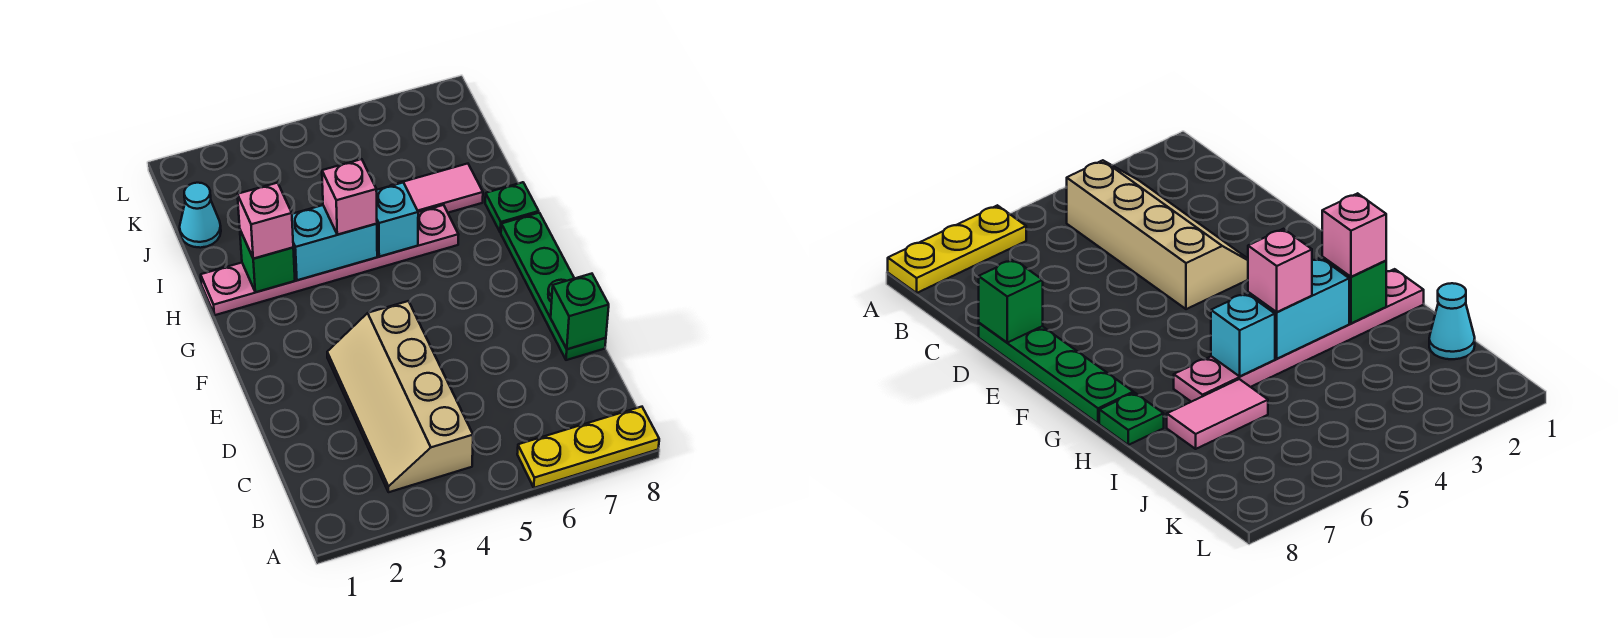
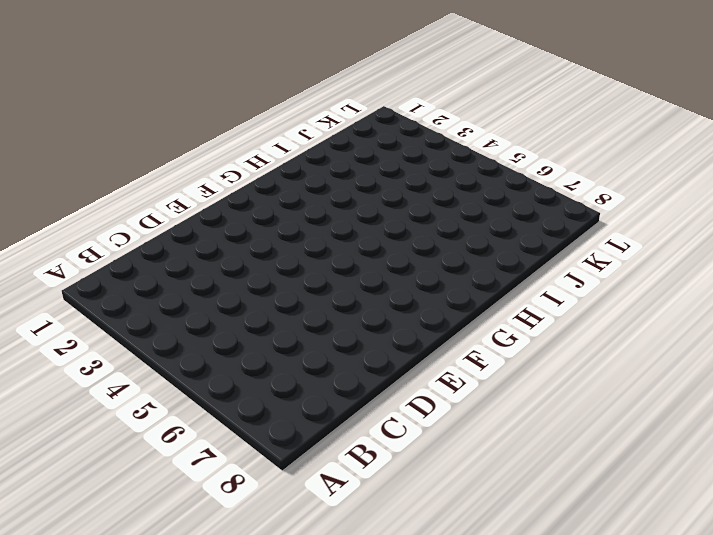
none -> yellow plate A6:A8 level 1
none -> tan slope B3:E4 level 1 top 4
none -> green plate D8:G8 level 1

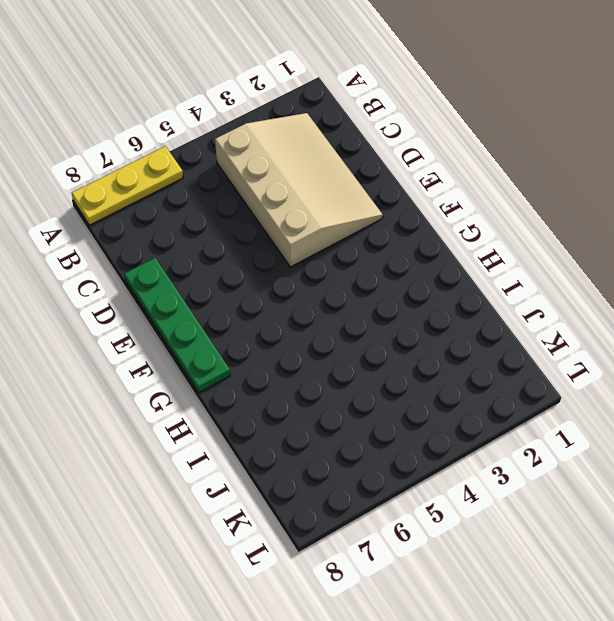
tan slope B2:E4 level 1 top 4 -> tan slope B3:E4 level 1 top 4
none -> pink plate H1:H6 level 1
none -> green plate H8 level 1
none -> pink tile I6:I7 level 1

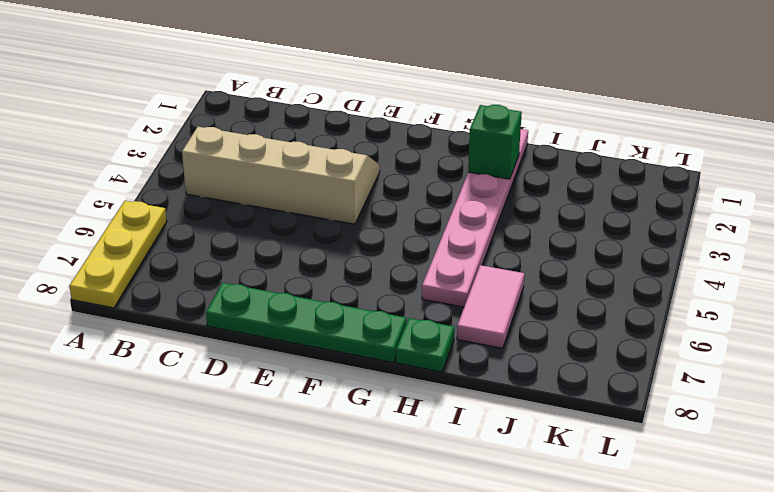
none -> cyan cone J1 level 1
none -> green brick D8 level 2
none -> cyan brick H3:H4 level 2

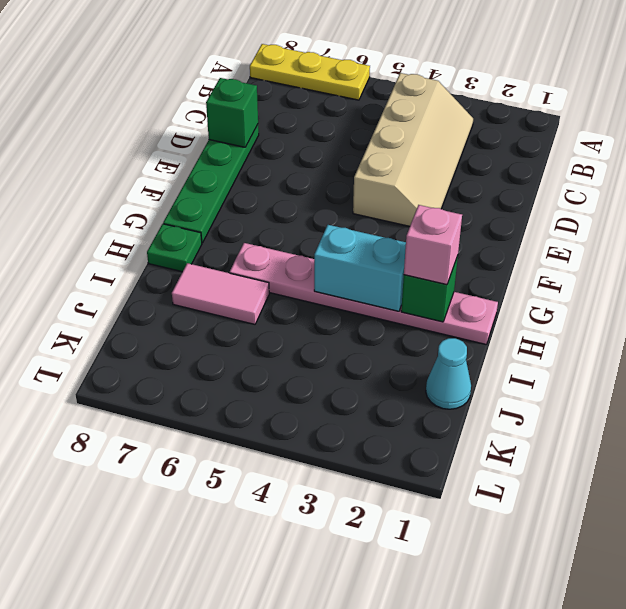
none -> cyan brick H5 level 2
none -> pink brick H4 level 3

